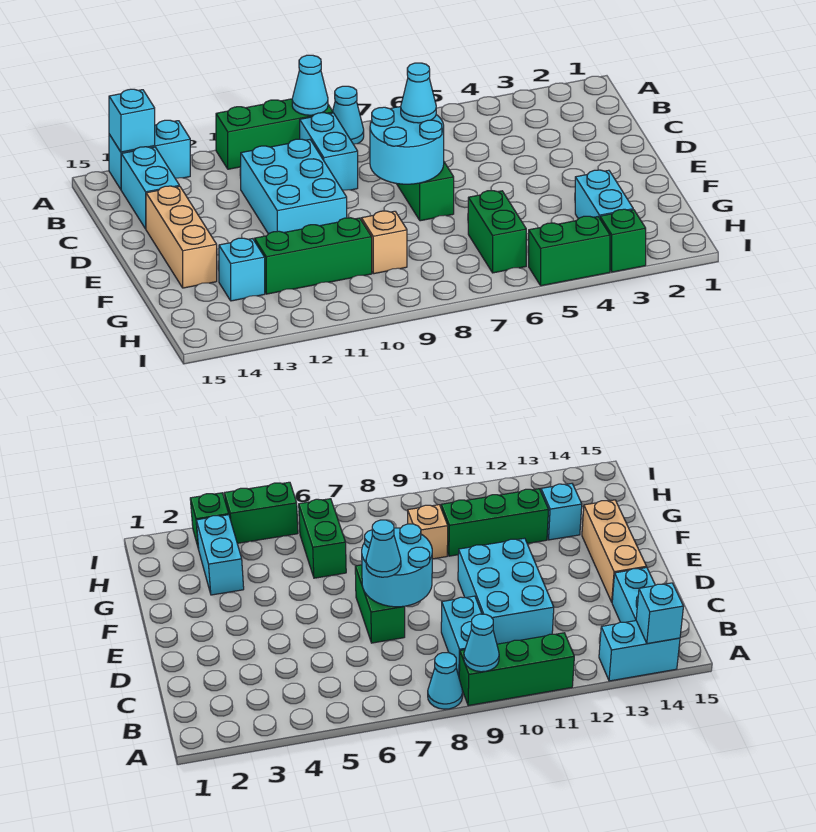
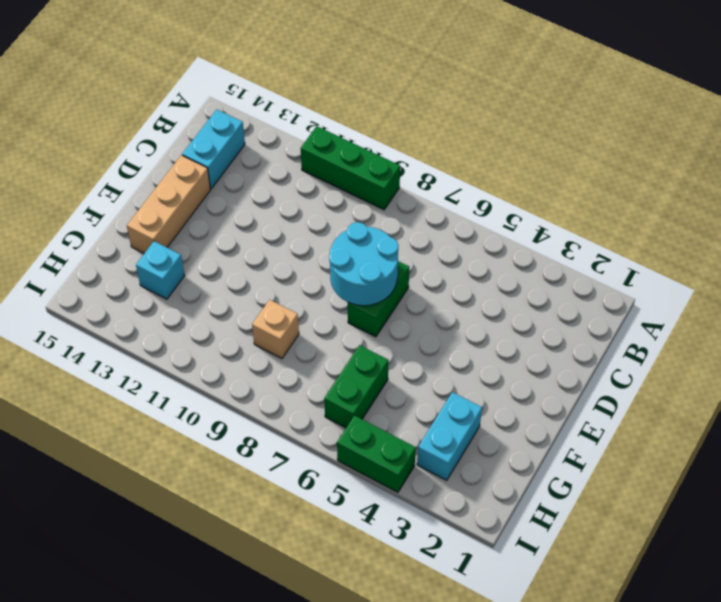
none -> cyan cone A8 level 1
none -> cyan brick A13:A14 level 1
none -> cyan brick B9:C9 level 1

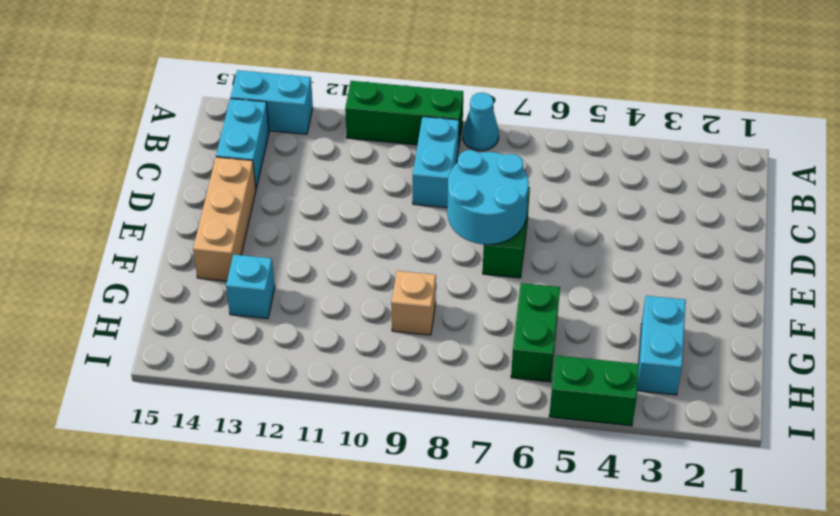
none -> cyan brick C10:E11 level 1
none -> green brick G10:G12 level 1
none -> green brick I3 level 1

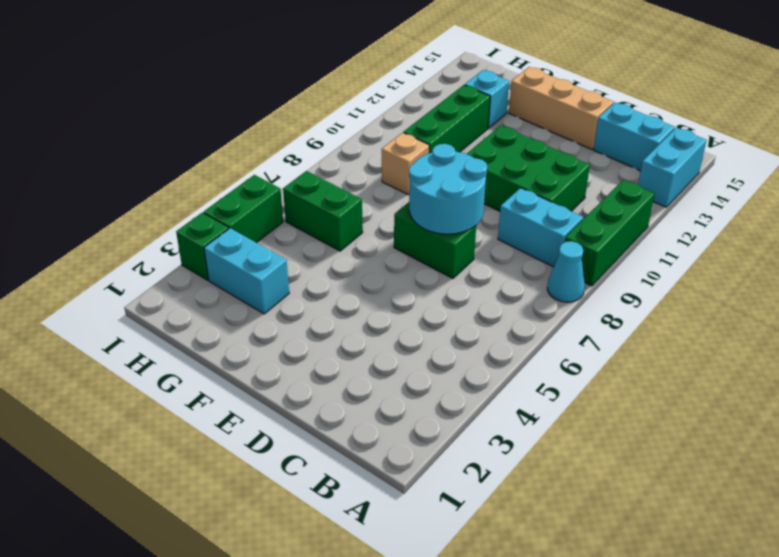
green brick C10:E11 level 1 -> cyan brick C10:E11 level 1
none -> cyan cone A9 level 2
none -> cyan brick A14 level 2
none -> cyan cone D7 level 3

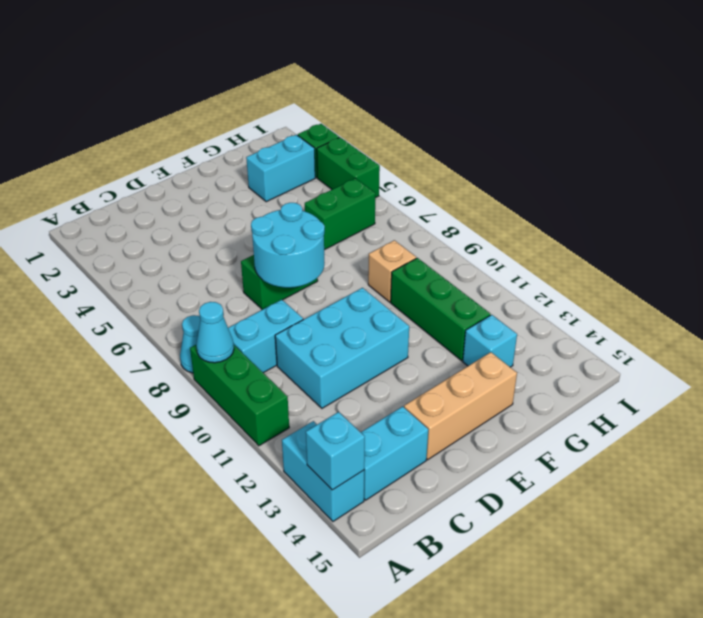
none -> cyan cone D7 level 3

